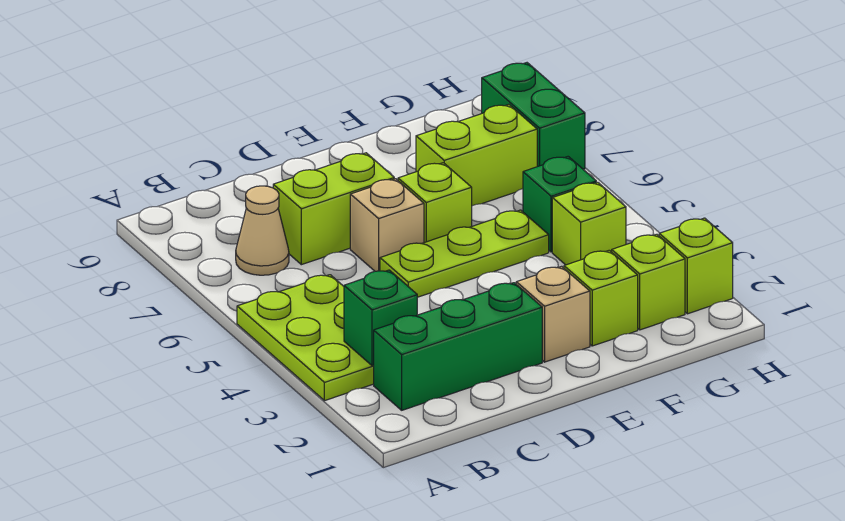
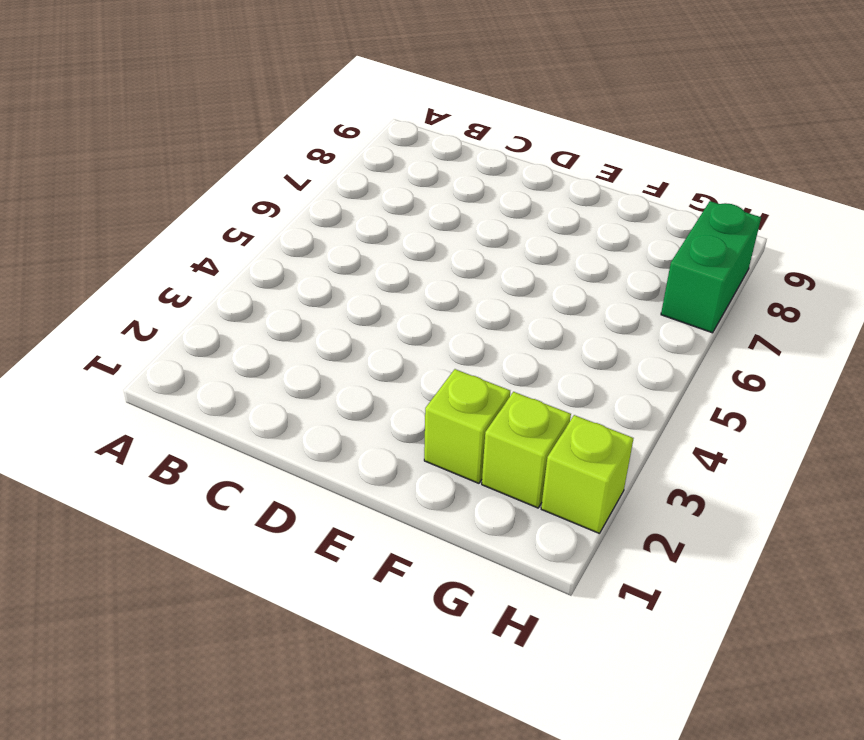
none -> lime plate A3:B5 level 1
none -> green brick B2:D2 level 1
none -> tan cone B7 level 1

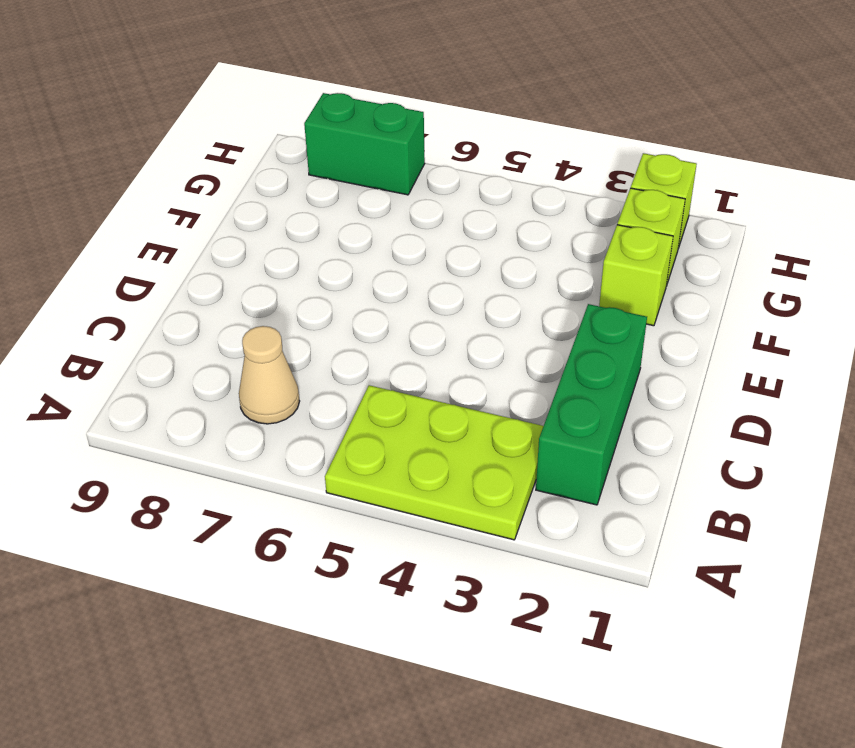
none -> lime brick C7:D7 level 1
none -> lime plate D5:F5 level 1
none -> tan brick D6 level 1

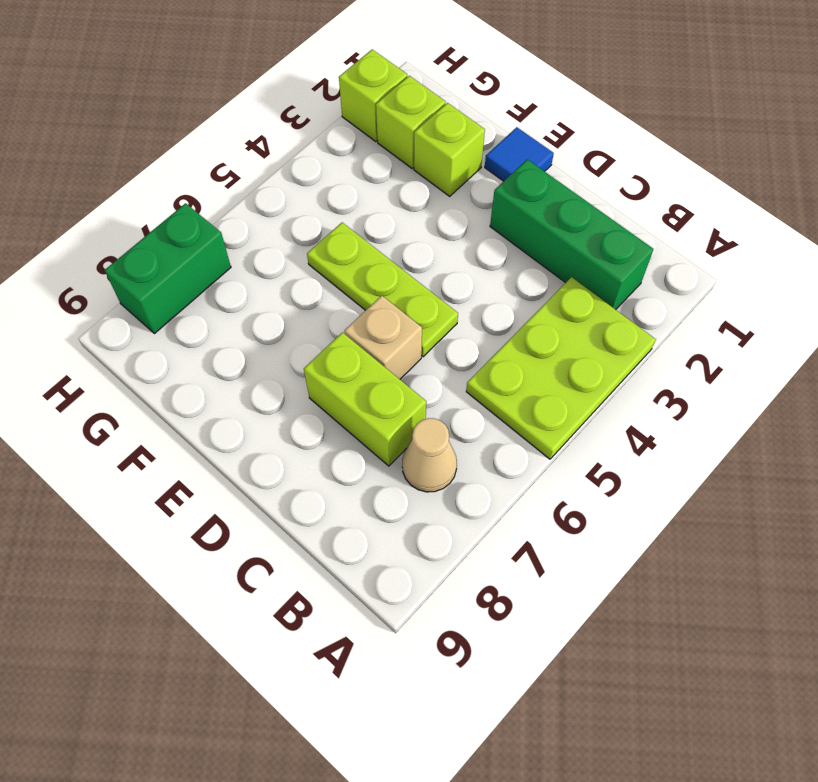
blue tile E1 level 1 -> none
none -> tan brick E2 level 1
none -> lime brick E6 level 1
none -> lime brick F7:G7 level 1

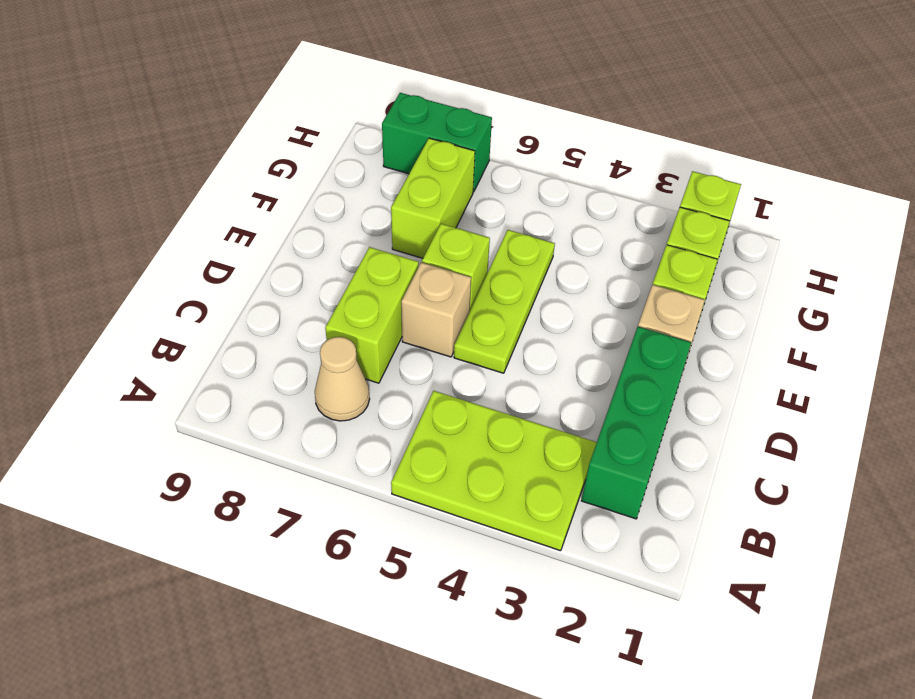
none -> lime brick G4 level 1
none -> green brick G5 level 1
none -> green brick B3 level 2

